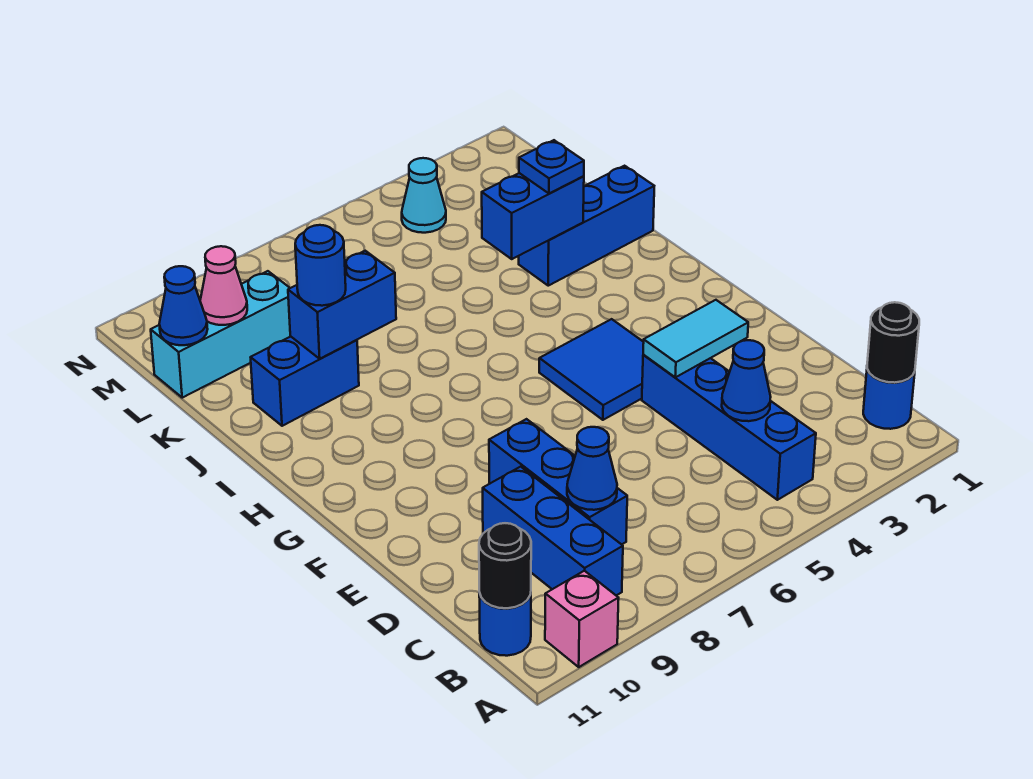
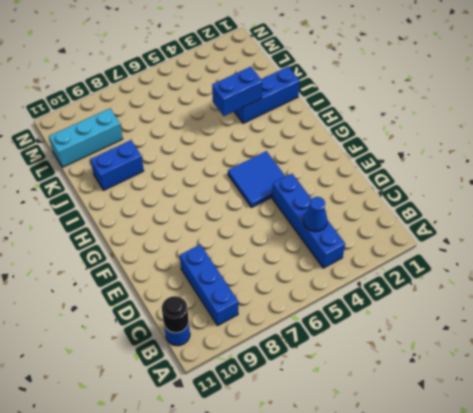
none -> pink brick A10 level 1
none -> blue round brick B1 level 1
none -> blue brick C8:E8 level 1

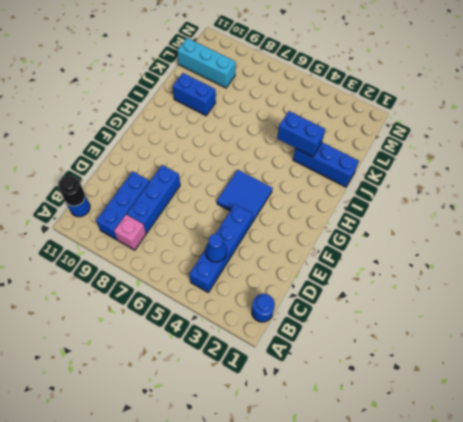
pink brick B8 level 1 -> pink brick A10 level 1
none -> cyan cone M4 level 1
none -> black round brick B1 level 2
none -> blue cone C8 level 2

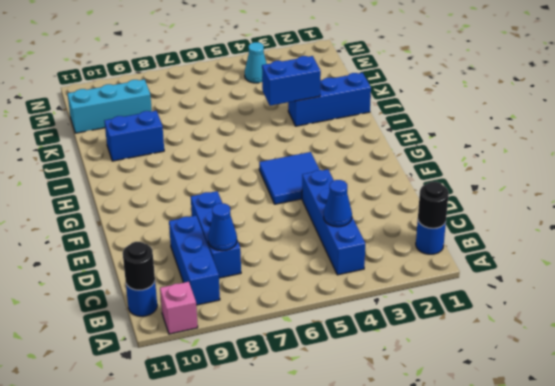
none -> cyan tile E3:E4 level 2
none -> blue brick J8:J9 level 2
none -> pink cone L10 level 2

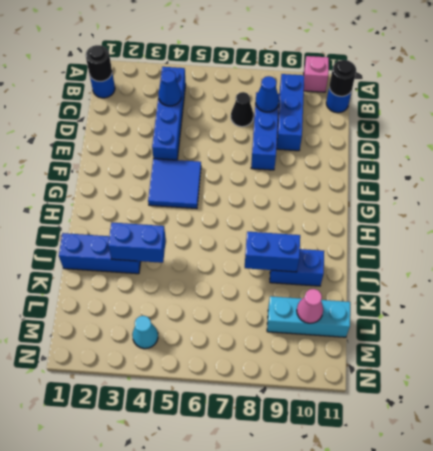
black cone C7 level 1 -> none
none -> cyan tile E3:E4 level 2
none -> blue cone L11 level 2
none -> blue plate J3 level 3

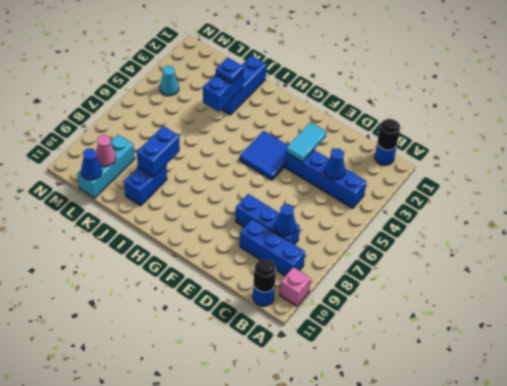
none -> blue round brick J9 level 3

